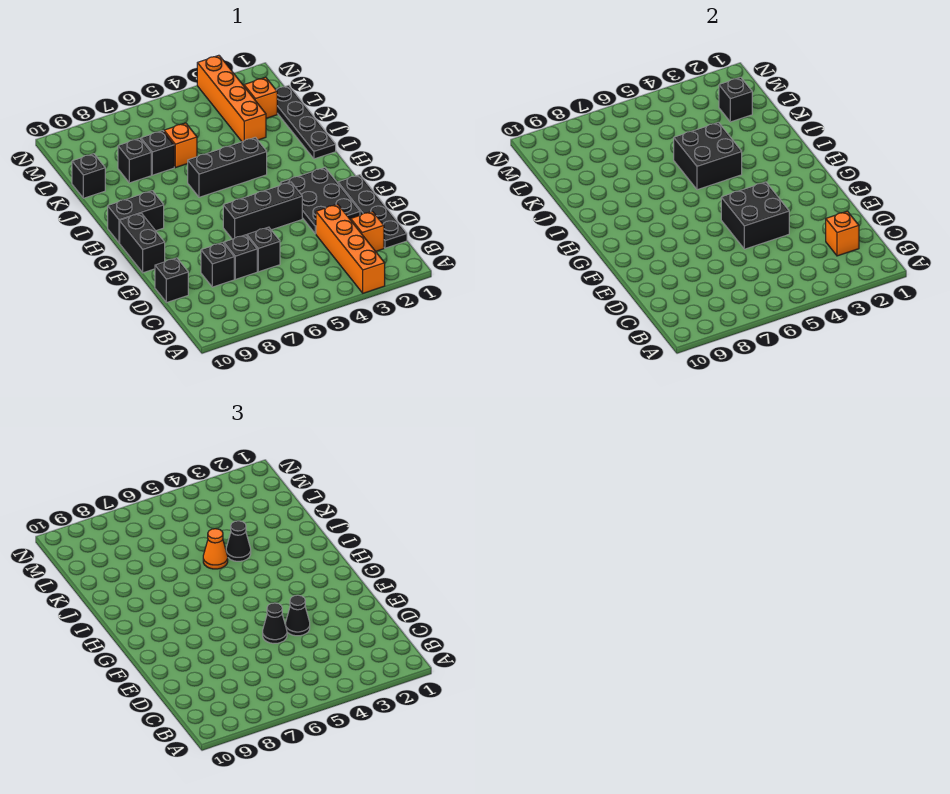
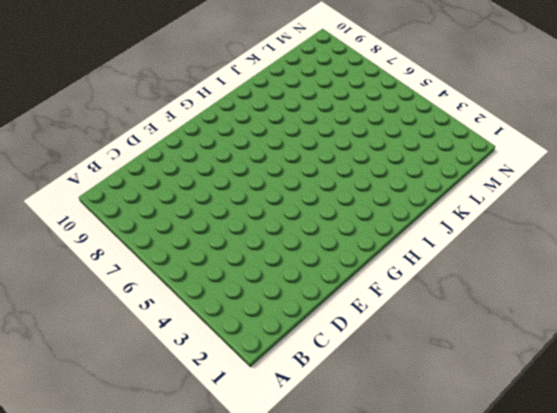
none -> orange brick A3:D3 level 1
none -> black plate C1:F1 level 1
none -> orange brick C2 level 1

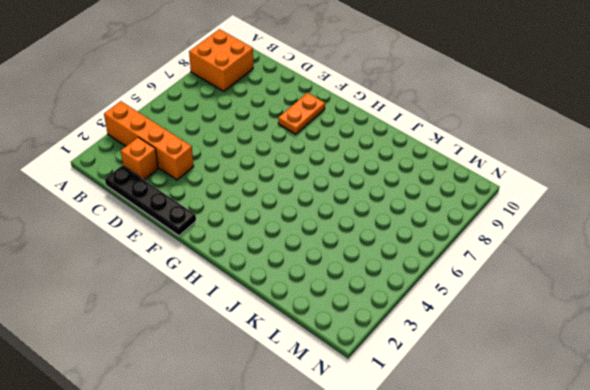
orange brick A8:B9 level 1 -> none
orange plate F8:F9 level 1 -> none
none -> black brick D6 level 1
none -> black brick D7 level 1
none -> black brick D8 level 1

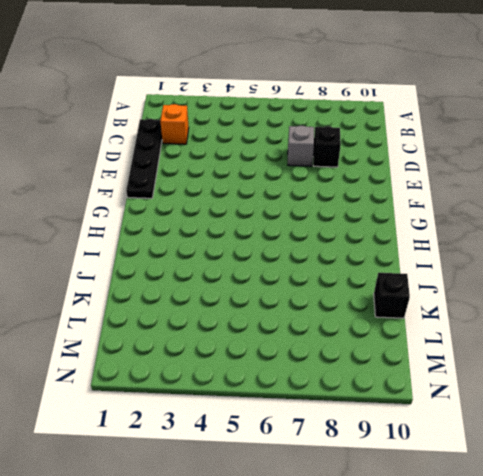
grey brick D7 level 1 -> black brick D7 level 1
none -> orange brick A3:D3 level 1
none -> black brick D6 level 1
none -> black brick D10 level 1

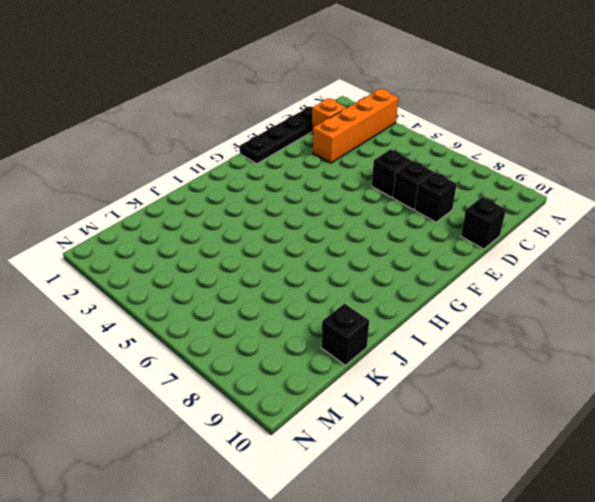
none -> black plate E2:G3 level 1
none -> black brick F4:F6 level 1
none -> black brick F10:G10 level 1

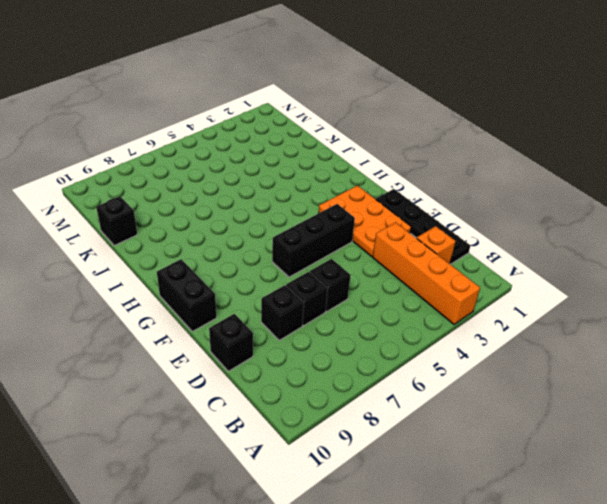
orange plate E2:G3 level 1 -> black plate E2:G3 level 1
none -> black brick H9:H10 level 1
none -> black plate I1:L1 level 1
none -> black brick I4:I6 level 1

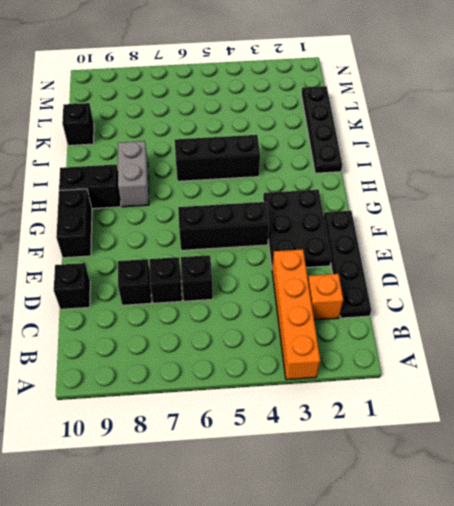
grey brick H8:I8 level 1 -> none
none -> orange brick K3:N3 level 1
none -> orange brick K6 level 1
none -> black brick K7 level 1

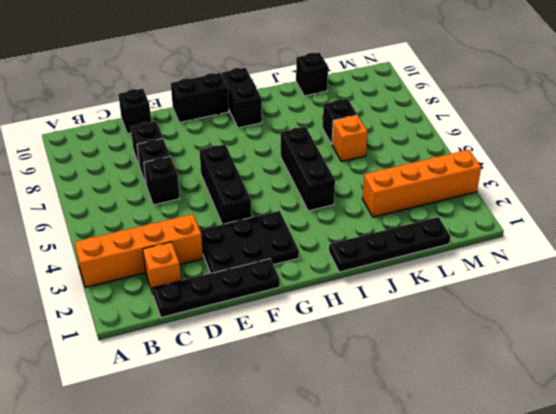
none -> black brick K8 level 1
none -> orange brick L2 level 1
none -> orange brick C2 level 2

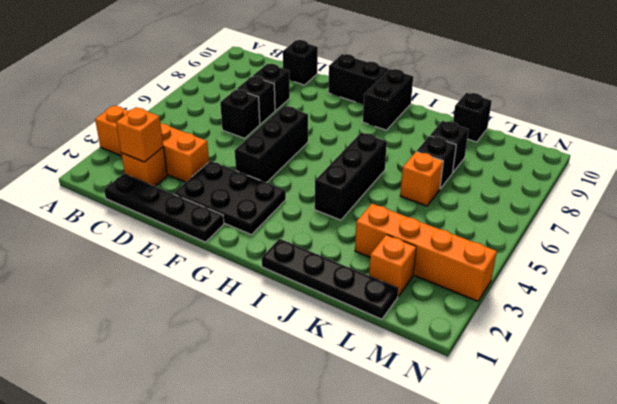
none -> black brick E4:F5 level 2
none -> black brick I4:J5 level 2
none -> black brick L2 level 2

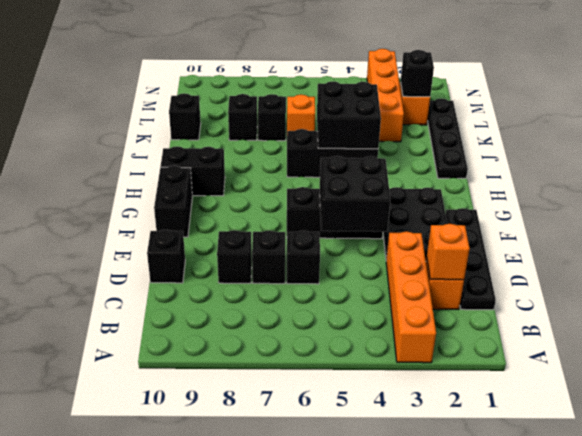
none -> black cone E4 level 3
none -> black cone E5 level 3
none -> black cone J4 level 3

